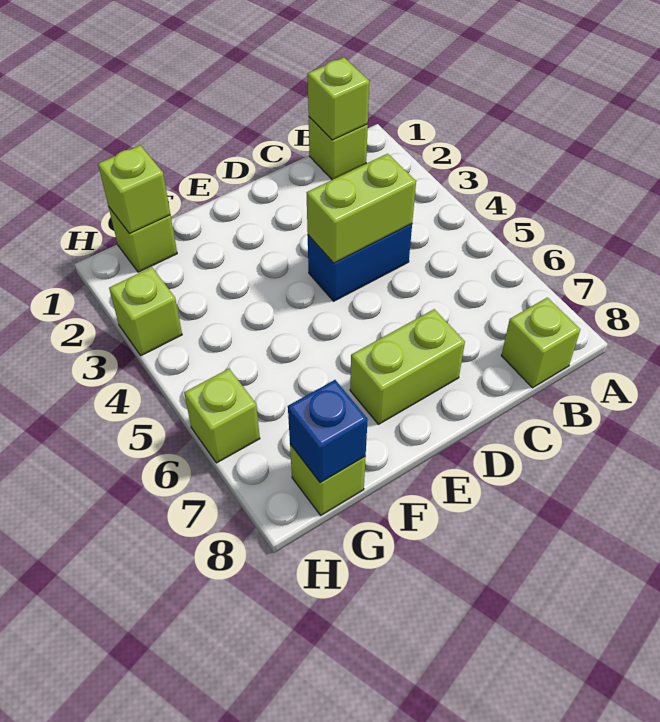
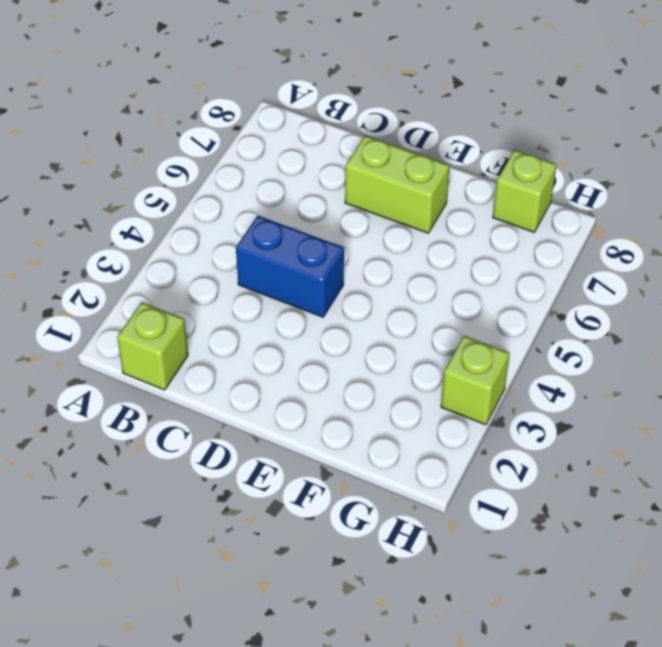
none -> lime brick B8 level 1
none -> lime brick G1 level 1
none -> lime brick H6 level 1

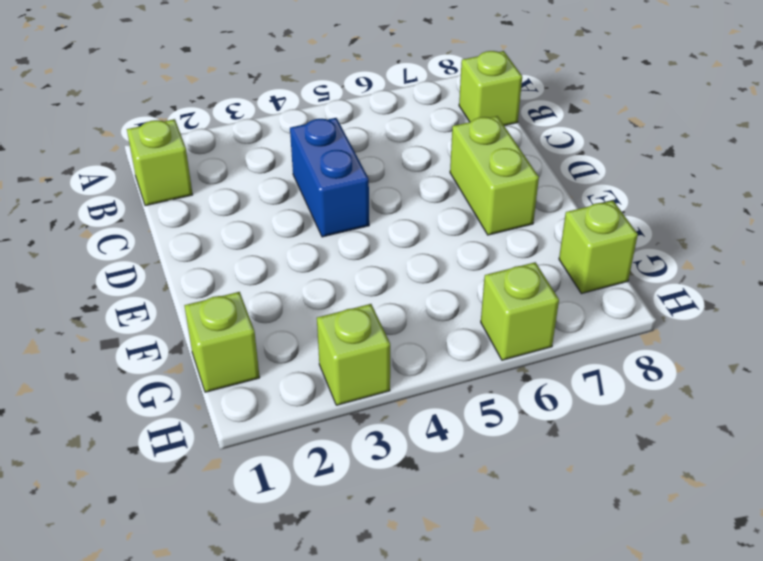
none -> lime brick B1 level 2
none -> lime brick C4:D4 level 2
none -> lime brick G1 level 2

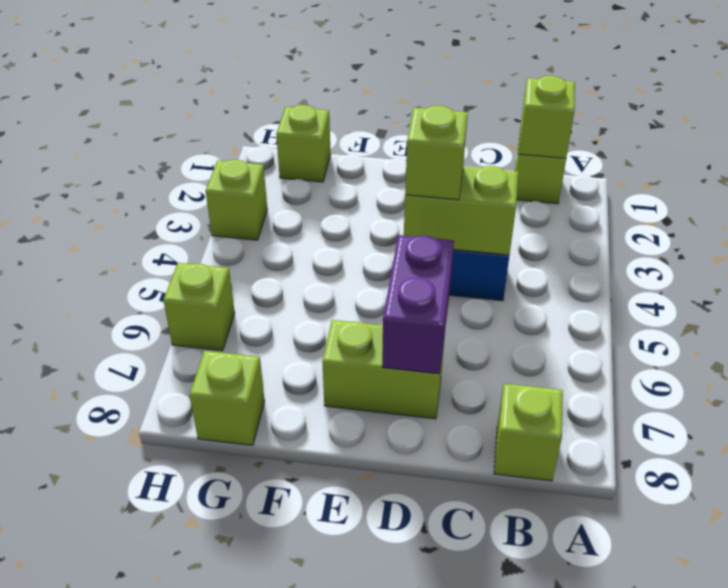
lime brick D4 level 3 -> lime brick G1 level 2
purple brick D6:D7 level 2 -> none
none -> blue brick G8 level 2

